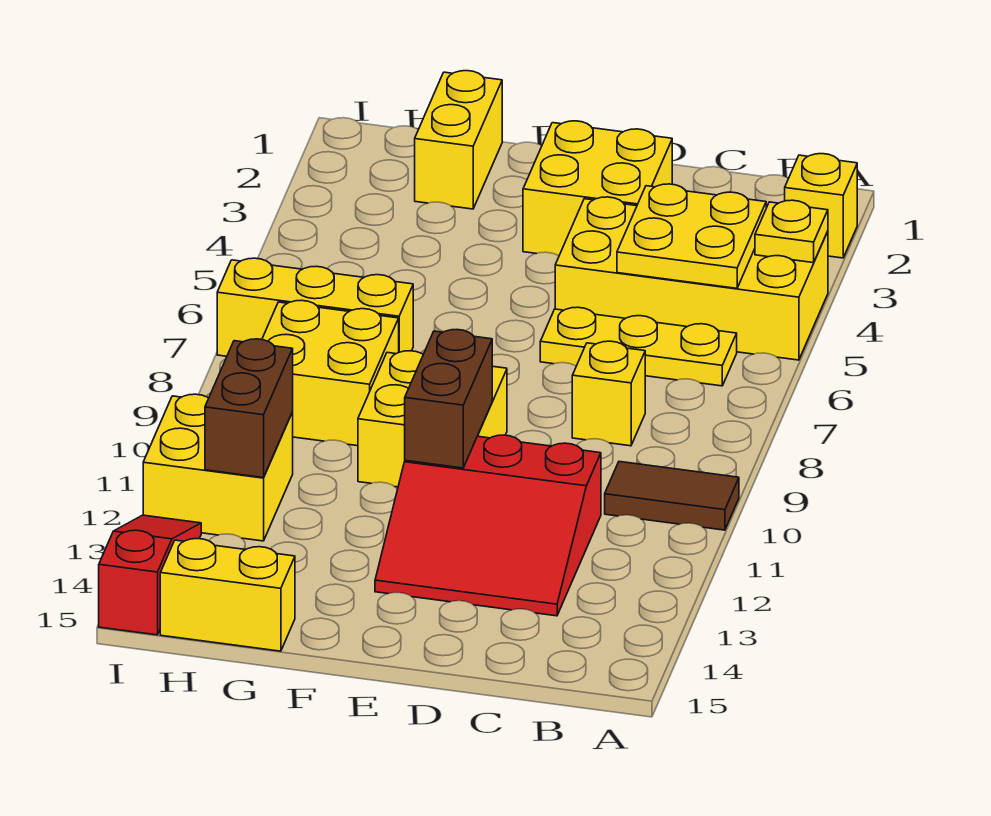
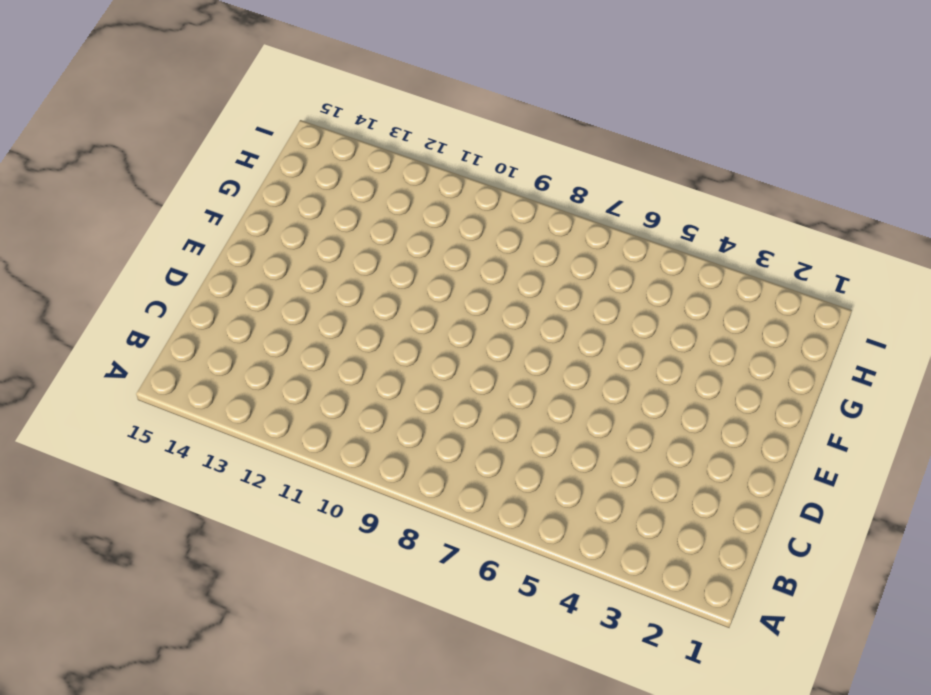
none -> yellow brick A2 level 1
none -> yellow brick A4:D5 level 1
none -> brown tile A10:B10 level 1

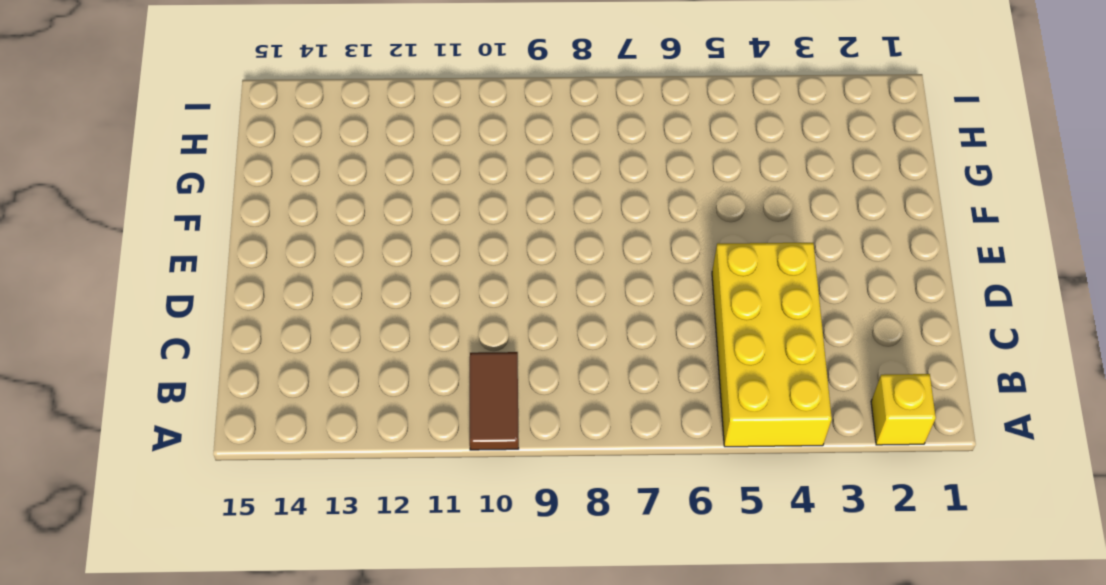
none -> yellow plate B6:D6 level 1
none -> yellow brick C8 level 1
none -> red slope C11:E13 level 1 top 11

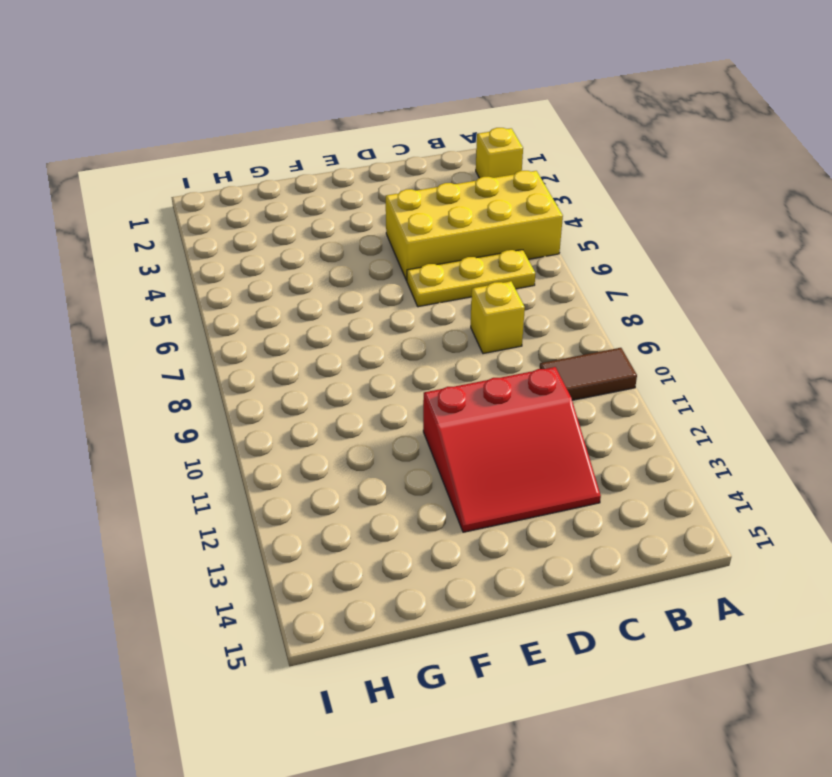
none -> yellow brick D2:E3 level 1
none -> yellow brick E9:F10 level 1
none -> yellow brick G1:G2 level 1

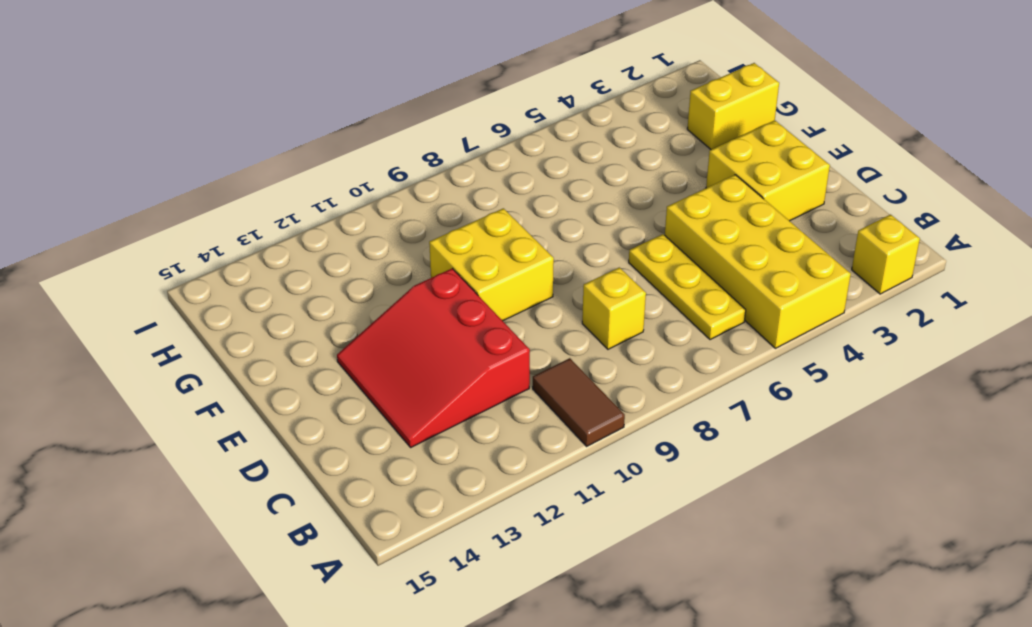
none -> yellow brick G7:I7 level 1
none -> yellow brick G8:H9 level 1
none -> yellow brick G15:H15 level 1

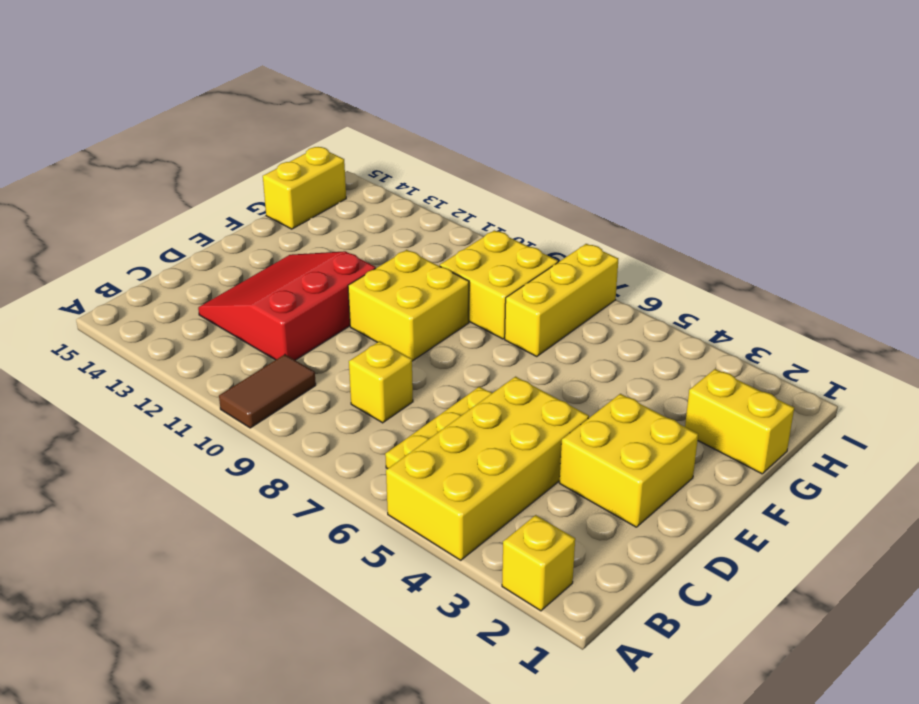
none -> yellow brick H11:I12 level 1
none -> red slope I13:I15 level 1 top 15
none -> yellow plate A4 level 2

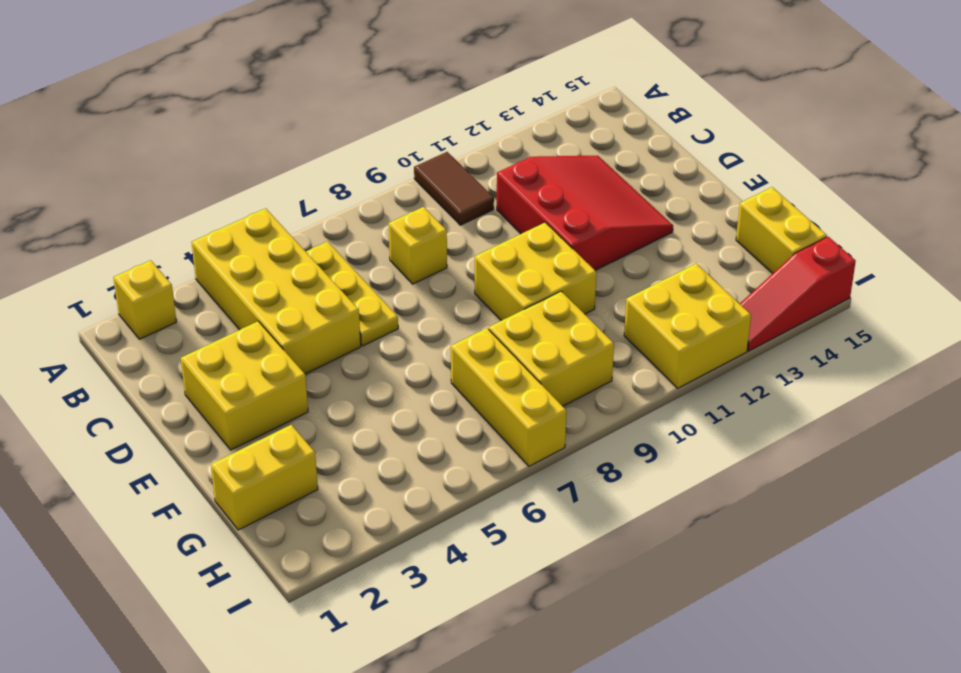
none -> yellow plate A4 level 2
none -> yellow plate B4:C5 level 2
none -> brown brick E10:E11 level 2

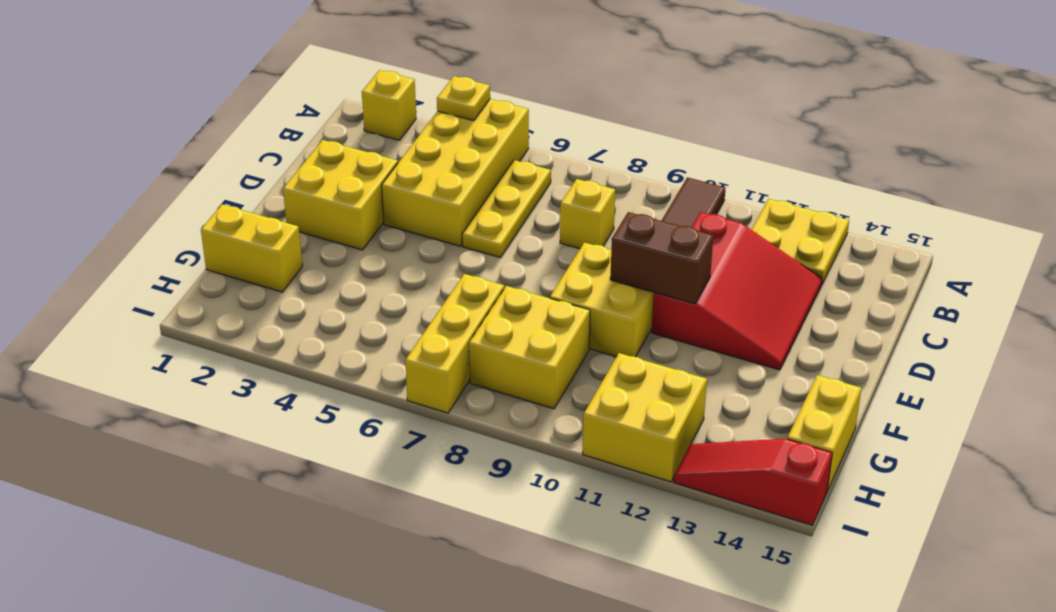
yellow plate A12:B13 level 1 -> yellow plate B4:C5 level 2
none -> brown brick H11:H12 level 2

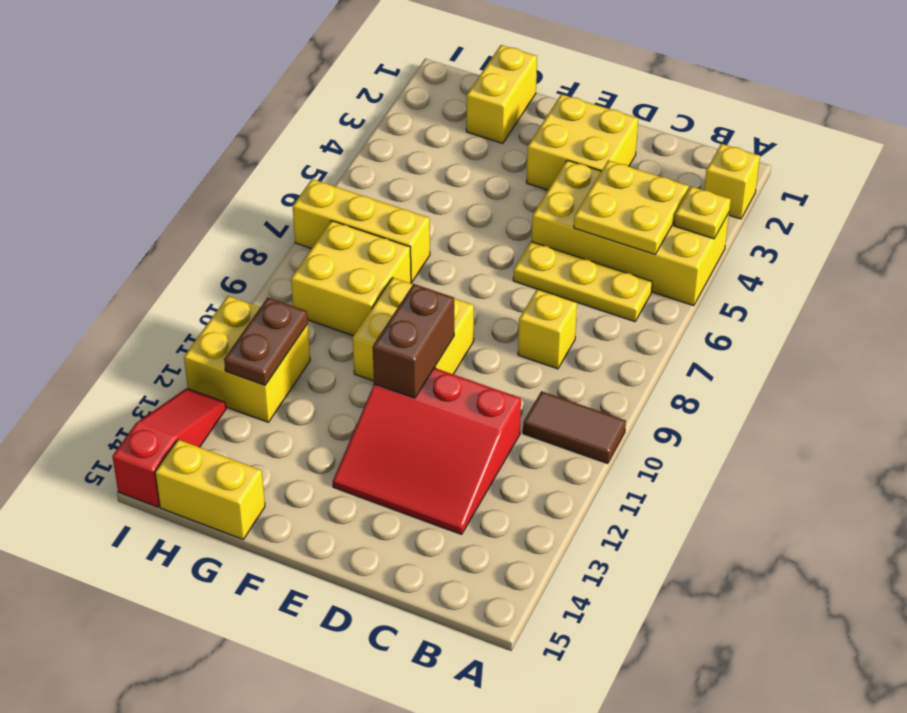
brown plate H11:H12 level 2 -> brown brick H11:H12 level 2

